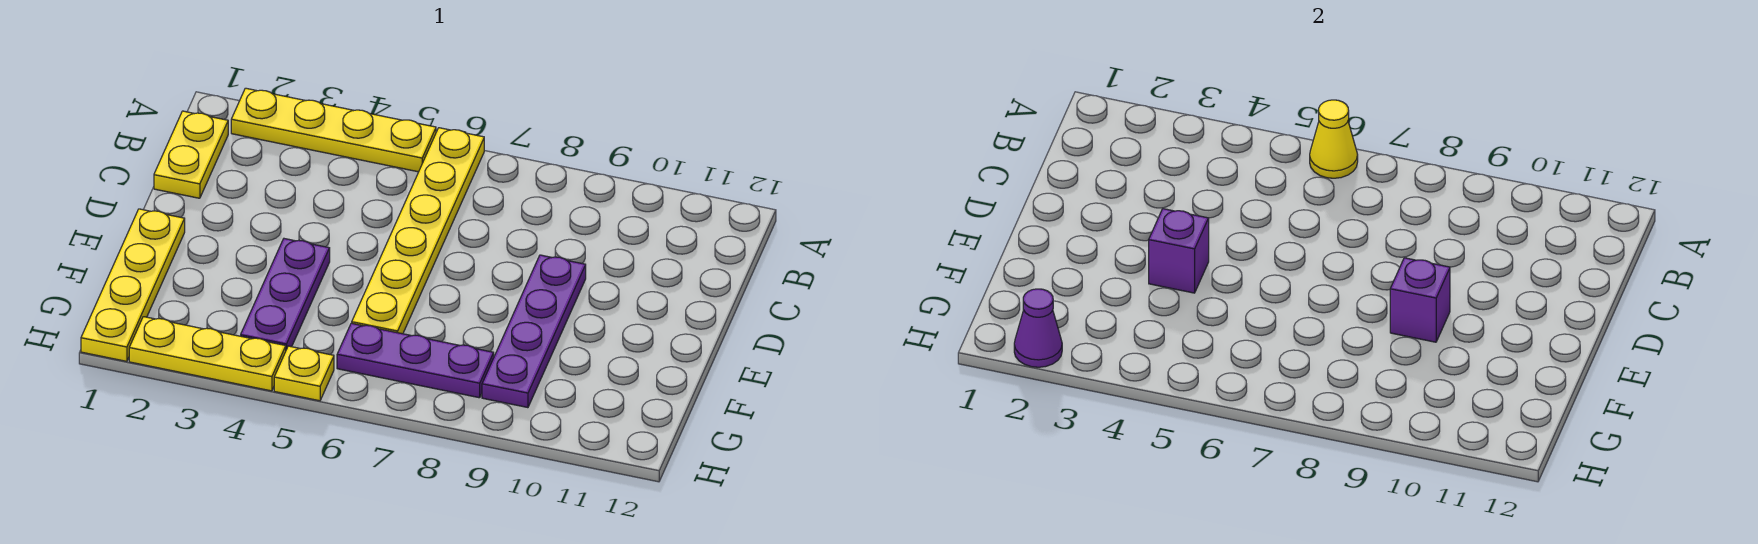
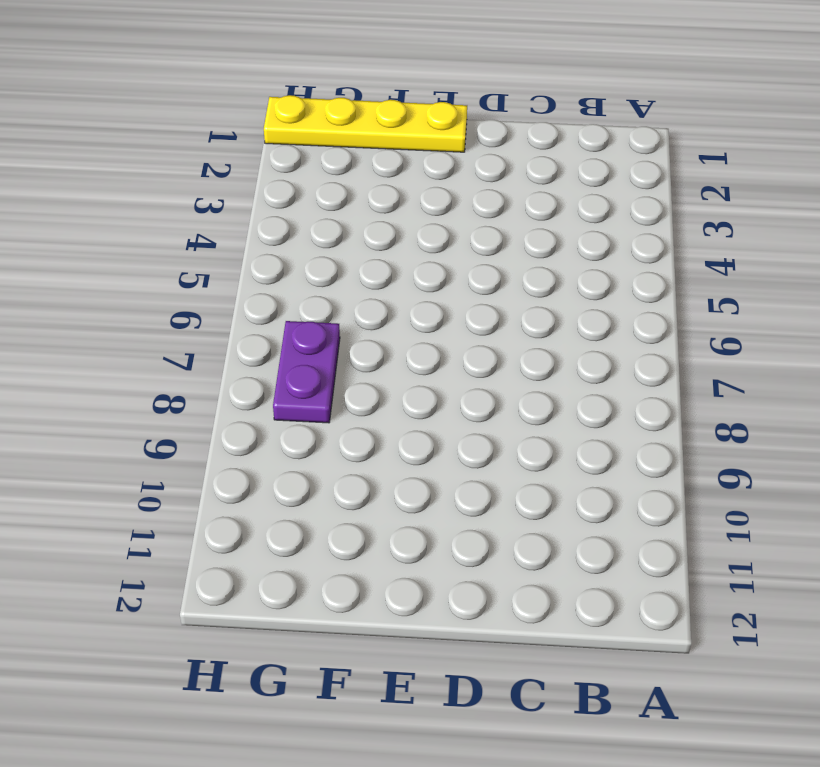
purple plate G7:G8 level 1 -> purple plate G6:G8 level 1
none -> yellow plate A2:A5 level 1
none -> yellow plate A6:F6 level 1
none -> yellow plate B1:C1 level 1

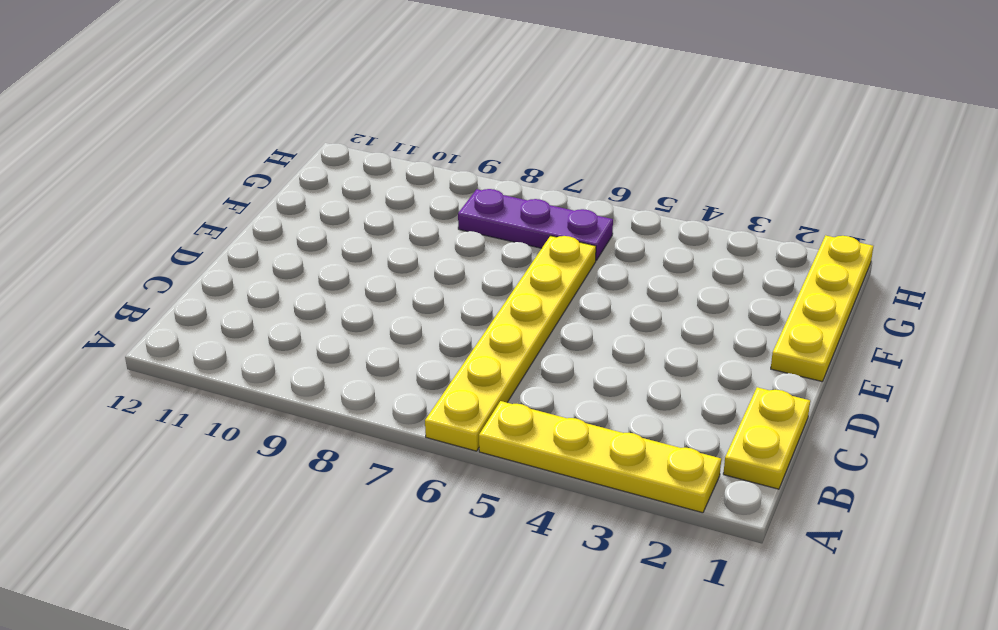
none -> purple plate D9:G9 level 1
none -> purple plate E4:G4 level 1
none -> yellow plate H2:H4 level 1

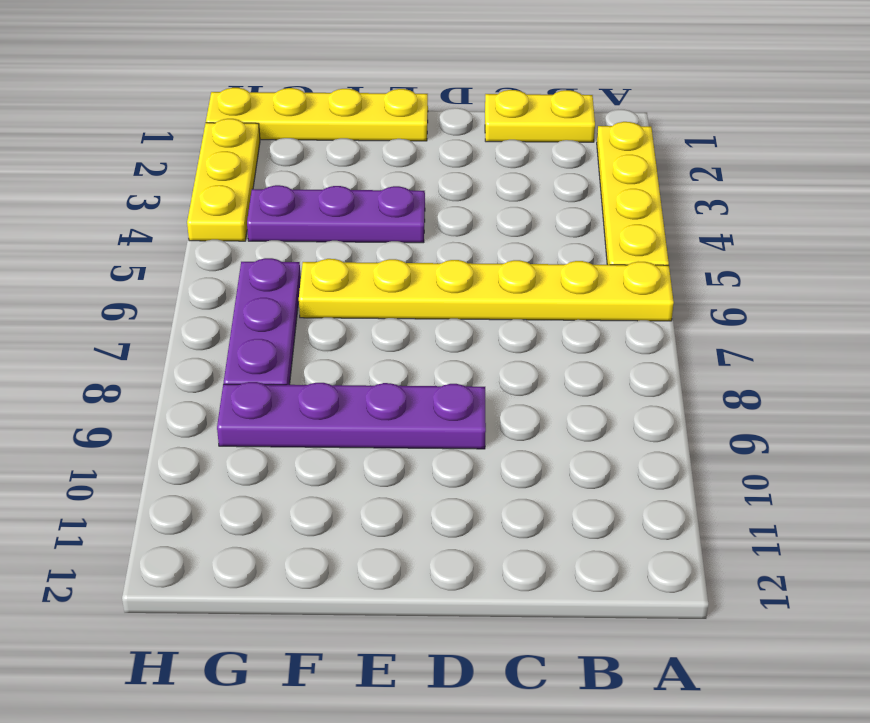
none -> yellow plate H5 level 1
none -> yellow cone A6 level 2
none -> purple brick E4 level 2

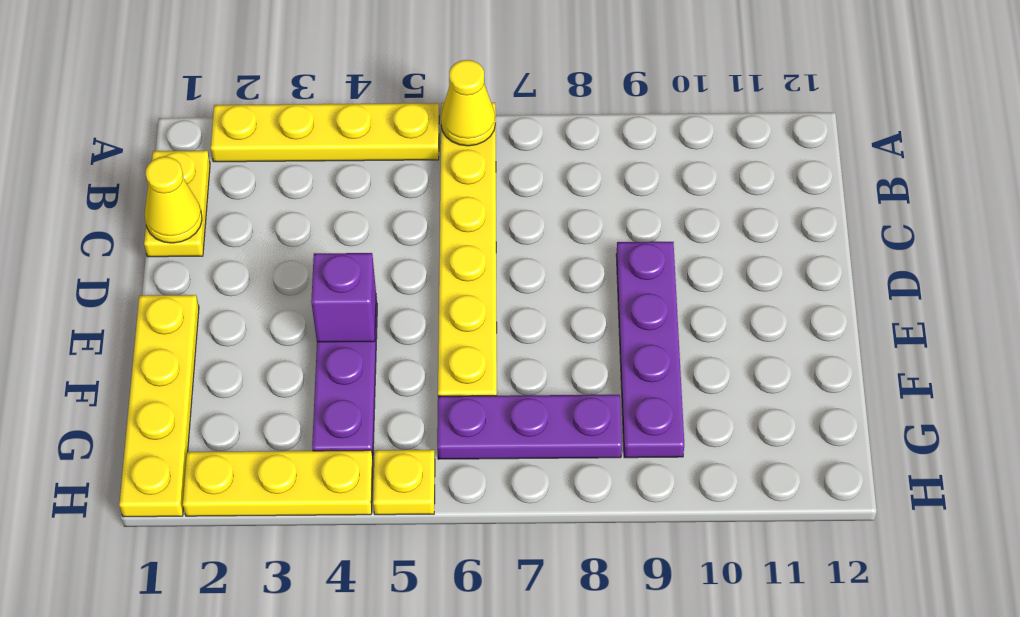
yellow cone C1 level 2 -> none
none -> purple brick E9 level 2
none -> purple cone H2 level 2

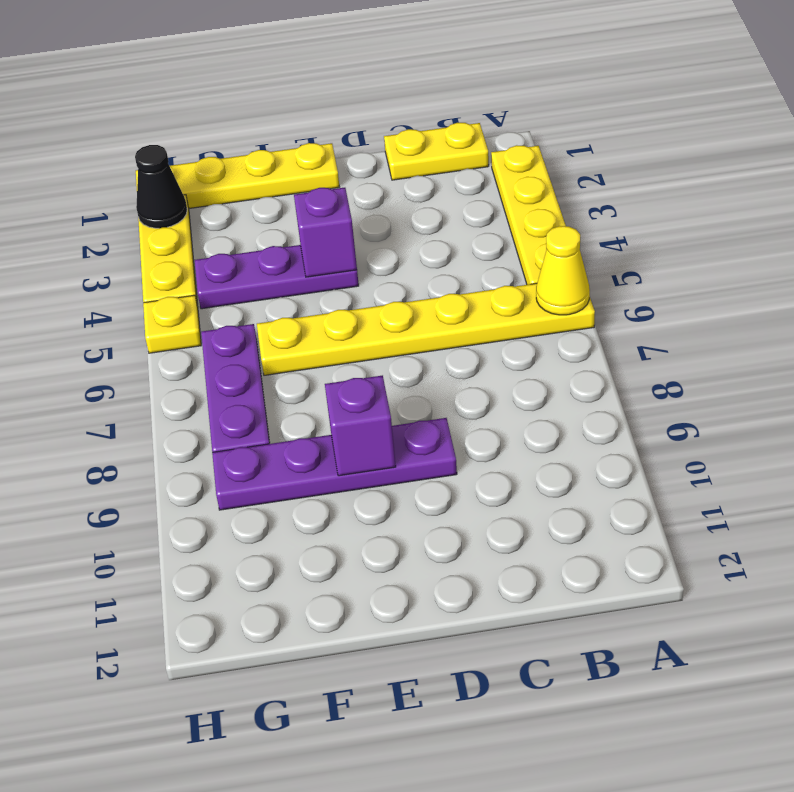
black cone H2 level 2 -> purple cone H2 level 2

